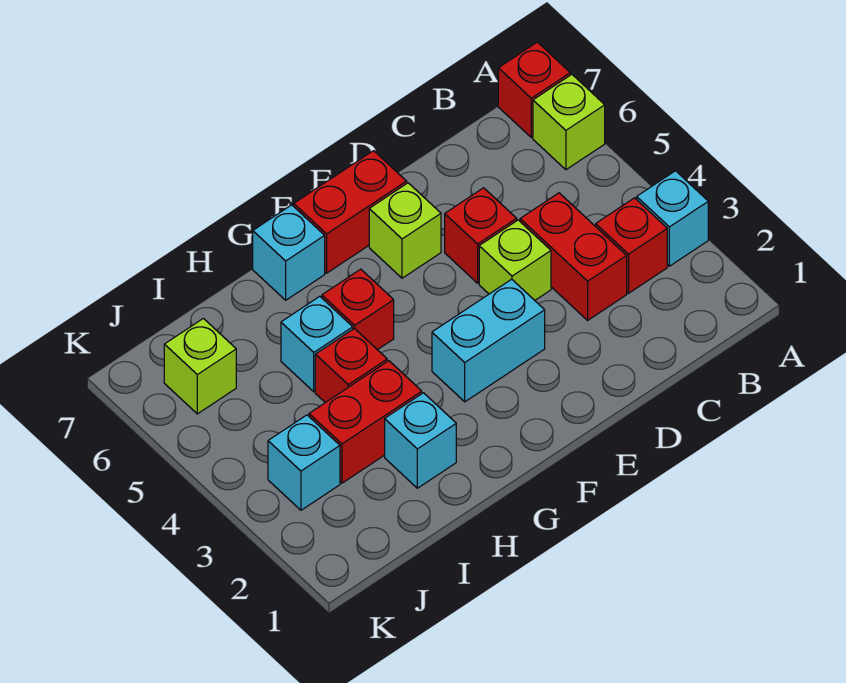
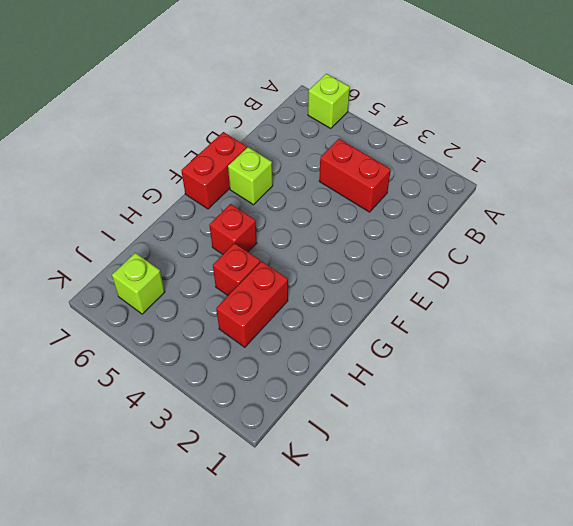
none -> cyan brick A3 level 1
none -> red brick A7 level 1
none -> red brick B3 level 1

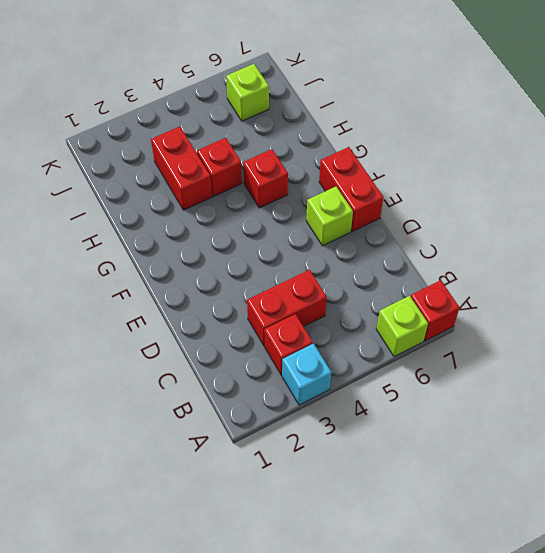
none -> lime brick D4 level 1
none -> red brick D5 level 1
none -> cyan brick E3:F3 level 1

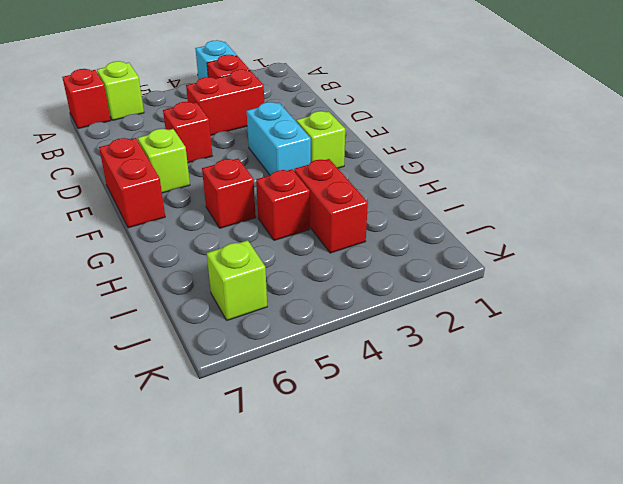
lime brick F2 level 1 -> lime brick D4 level 1
none -> cyan brick G7 level 1
none -> cyan brick H2 level 1
none -> cyan brick H5 level 1

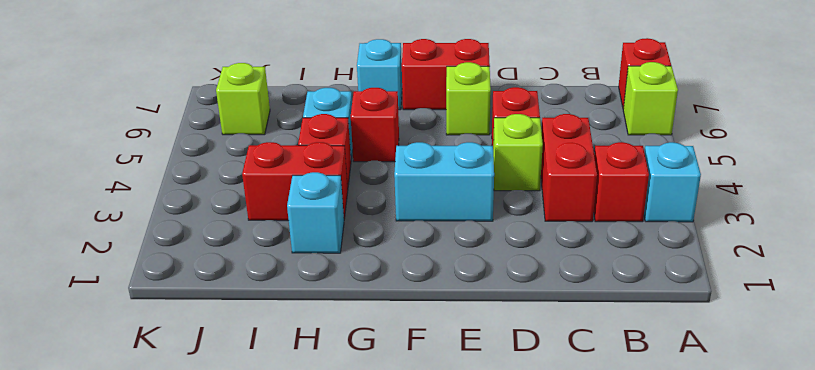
none -> cyan brick J3 level 1

